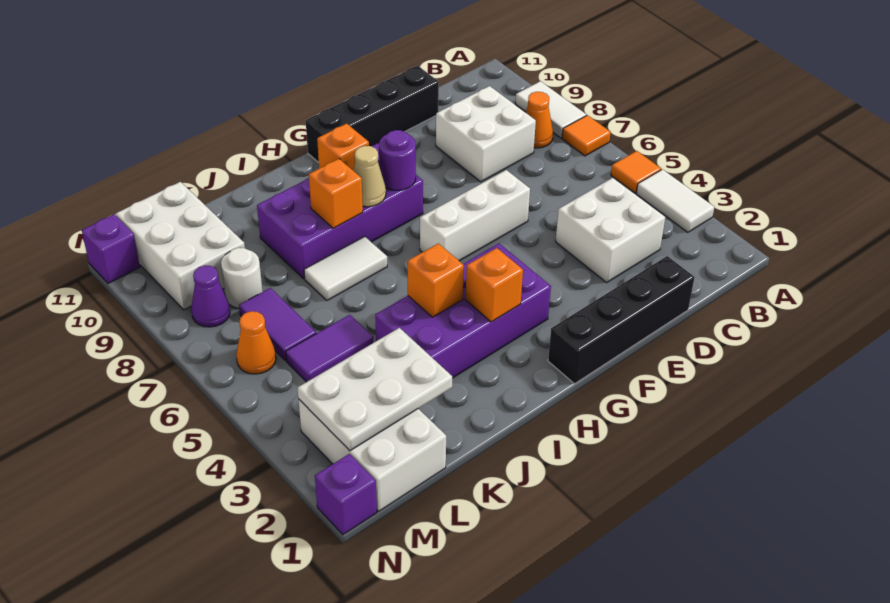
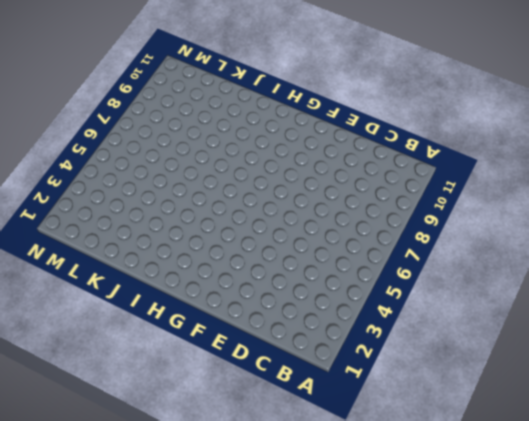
none -> white tile A3:A4 level 1
none -> orange tile A5 level 1
none -> orange tile A7 level 1

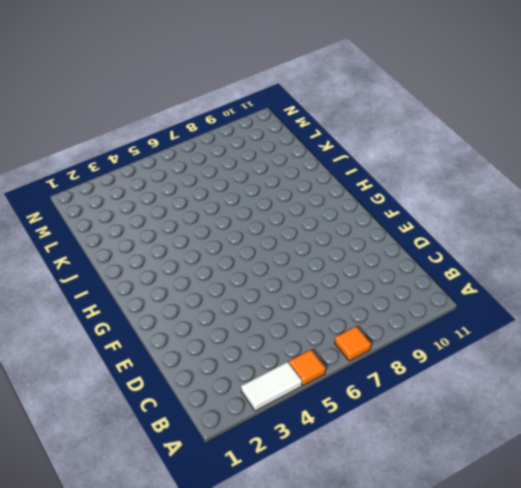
none -> white tile A8:A9 level 1
none -> orange cone B8 level 1
none -> white brick C3:D4 level 1

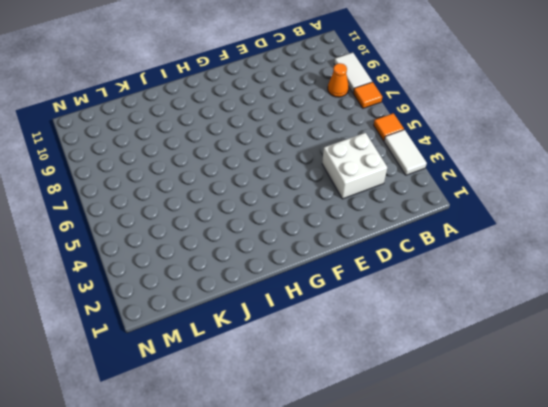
none -> white brick C8:D9 level 1
none -> black brick D1:G1 level 1
none -> black brick D11:G11 level 1

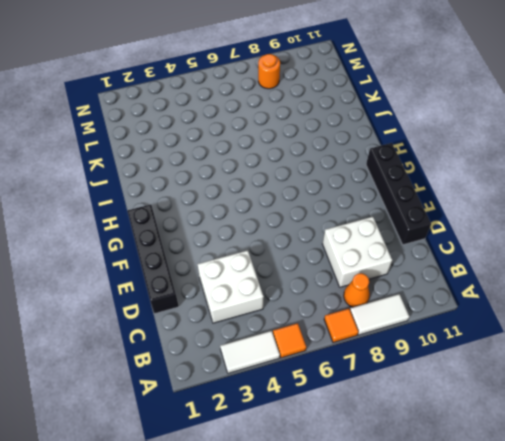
orange round brick M8 level 1 -> purple cone M8 level 1
none -> white brick E6:G6 level 1
none -> purple brick G3:J4 level 1
none -> purple brick G8:J9 level 1

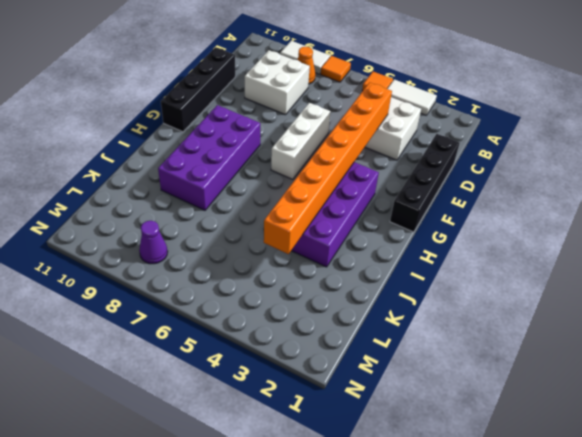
orange brick D4:K4 level 2 -> orange brick I4 level 2
none -> white tile I7:J7 level 1
none -> purple tile K5:L5 level 1
none -> white brick L1:M3 level 1

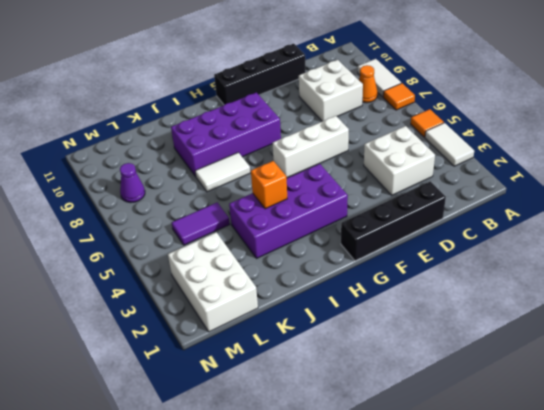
none -> purple tile L6:L7 level 1
none -> white round brick L8 level 1
none -> white brick L9:M11 level 1

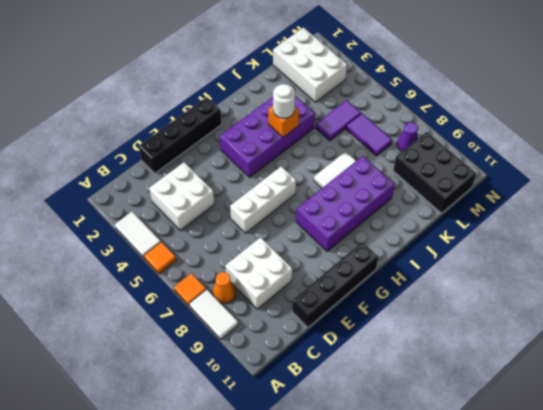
white round brick I4 level 3 -> white round brick L8 level 1
black brick L9:M11 level 1 -> white brick L9:M11 level 1
none -> orange cone M6 level 1
none -> purple brick N1 level 1
none -> purple brick N11 level 1

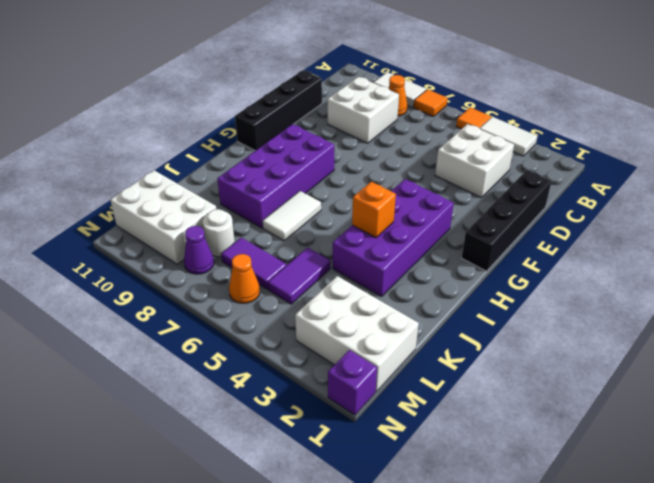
none -> white brick E6:G6 level 1
none -> purple brick N11 level 1
none -> purple round brick G8 level 2

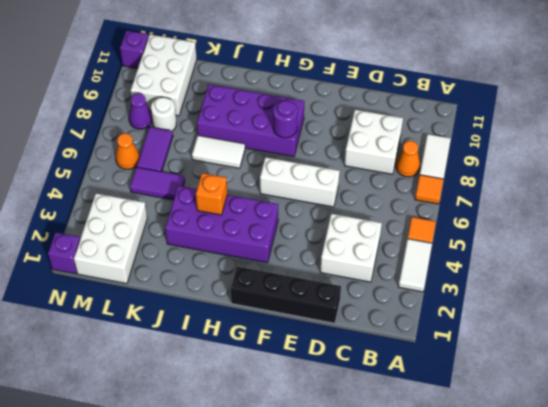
none -> black brick D11:G11 level 1
none -> orange brick H3 level 2
none -> tan cone H8 level 2

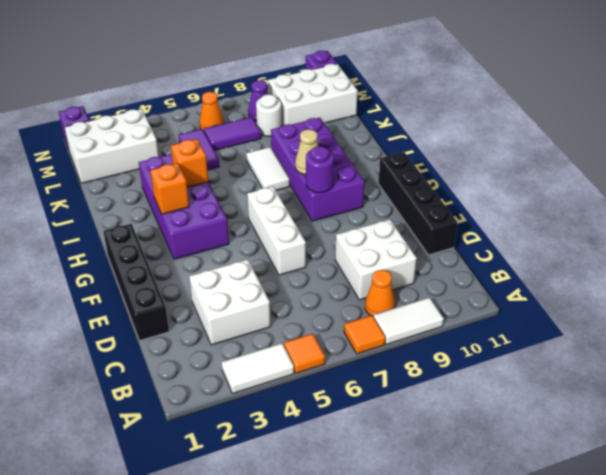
none -> orange brick H9 level 2
none -> orange brick I8 level 2
none -> white plate K2:M3 level 2

